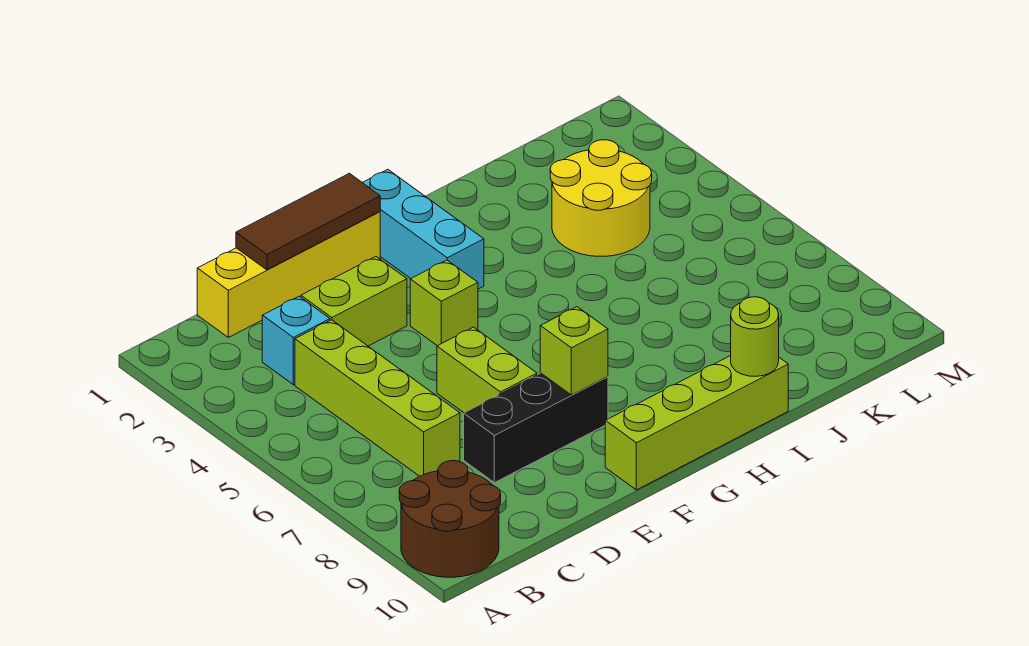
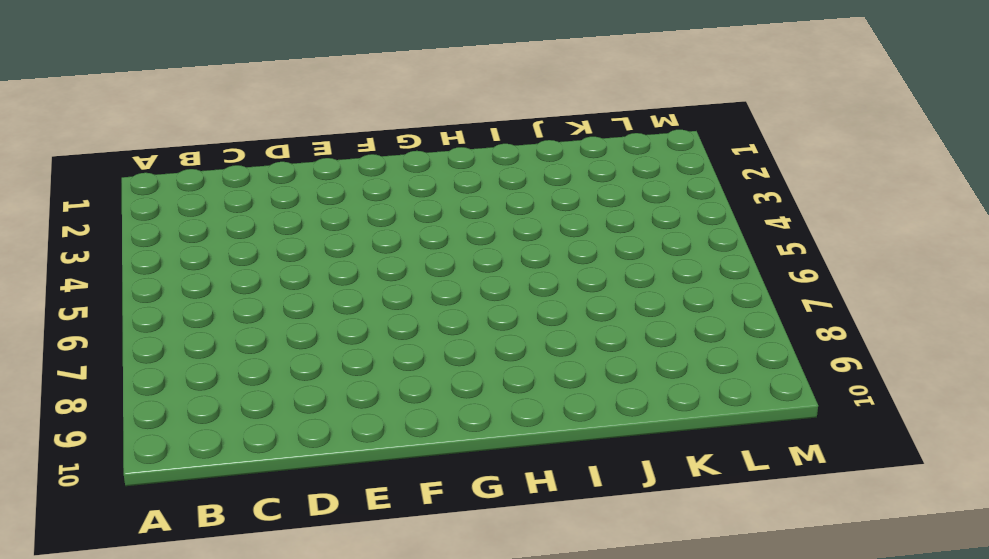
none -> brown round brick A9:B10 level 1
none -> yellow brick C1:F1 level 1
none -> cyan brick C3 level 1

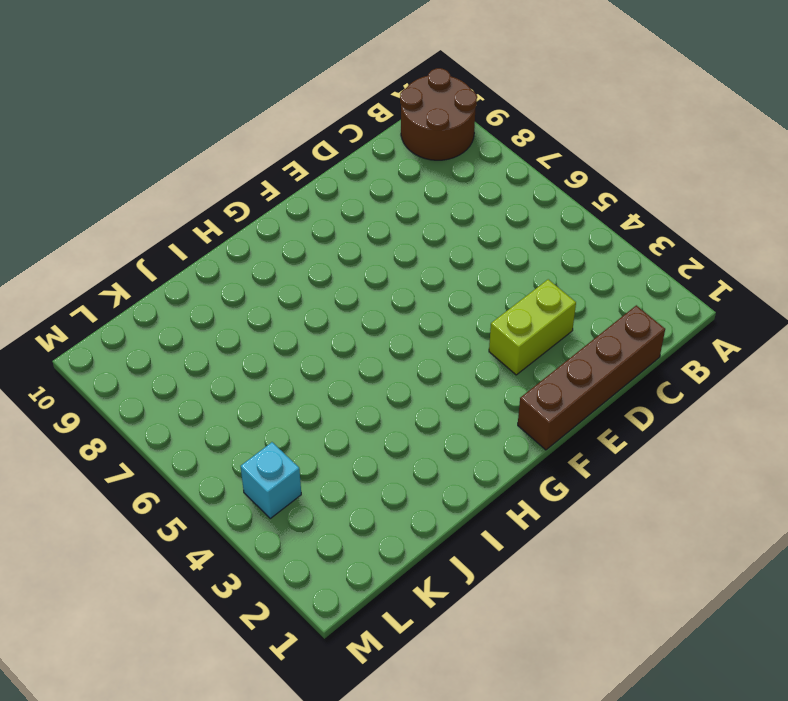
brown brick C1:F1 level 1 -> yellow brick C1:F1 level 1
cyan brick L4 level 1 -> cyan brick C3 level 1
none -> lime brick C4:C7 level 1
none -> black brick D8:F8 level 1
none -> lime brick E6:E7 level 1

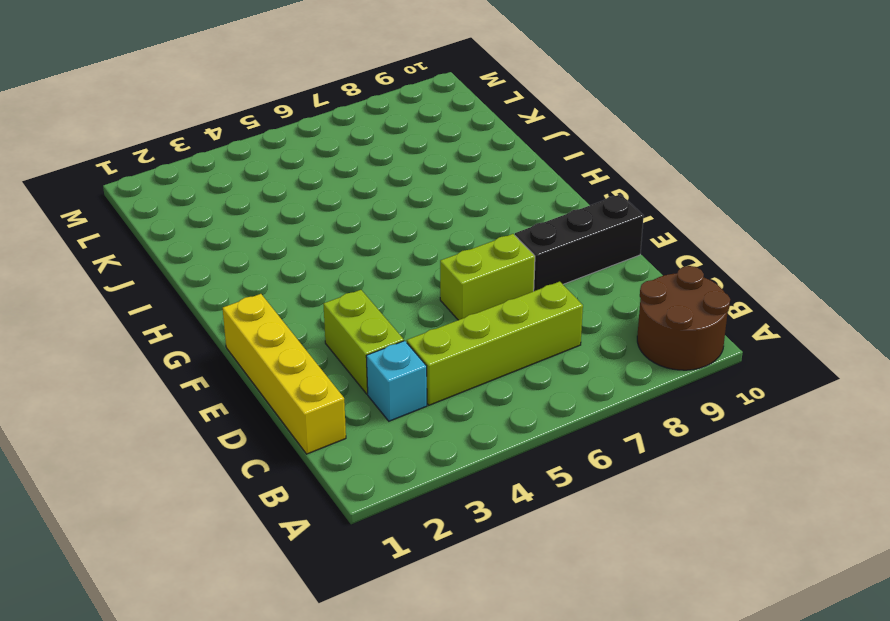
black brick E8:E10 level 1 -> black brick D8:F8 level 1
none -> lime brick F4 level 1
none -> lime brick F10:I10 level 1
none -> cyan brick G1:G3 level 1

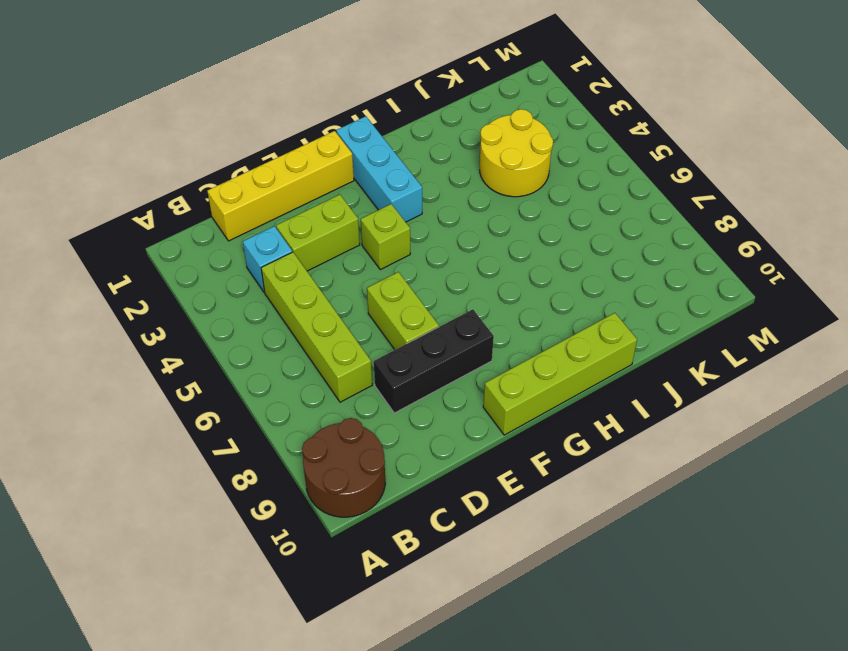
none -> brown tile D1:F1 level 2
none -> lime brick F8 level 2
none -> lime round brick I10 level 2

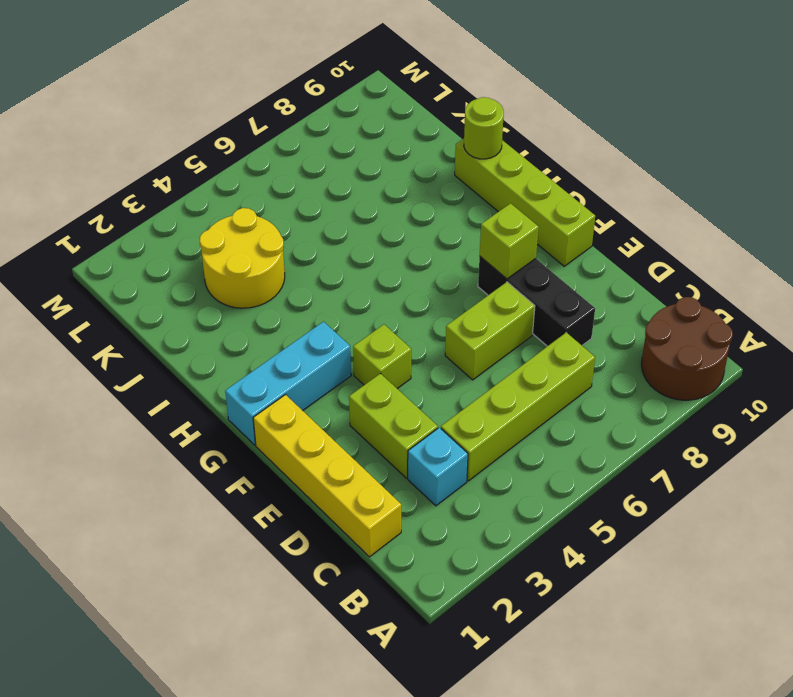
none -> brown tile D1:F1 level 2

